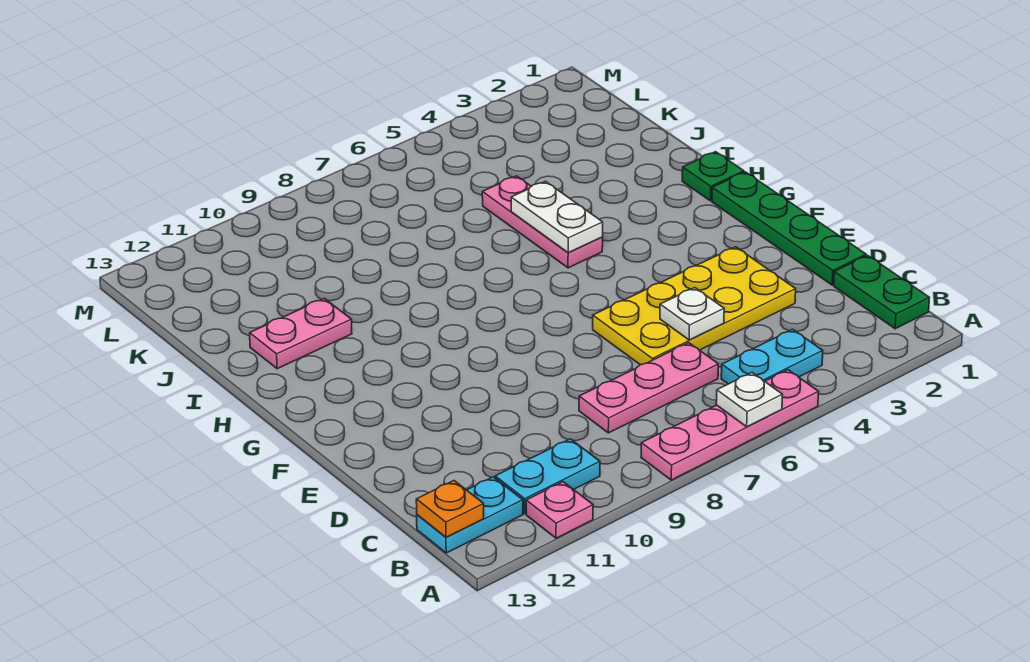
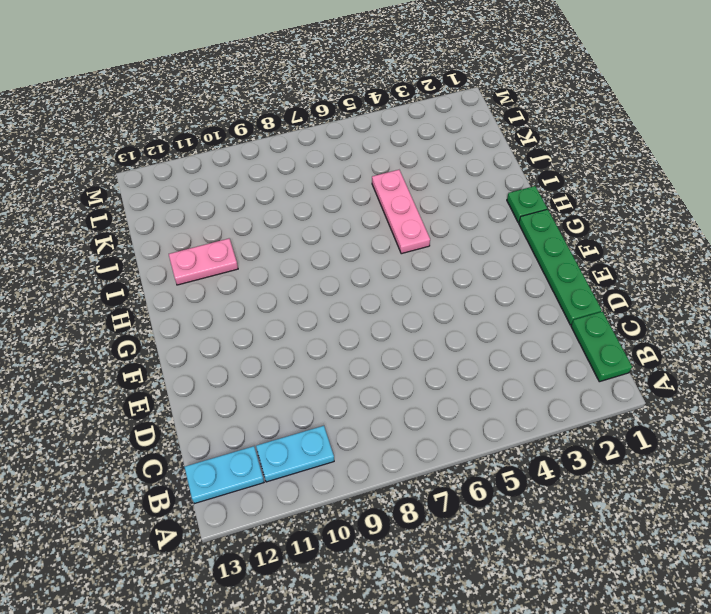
none -> pink plate A5:A8 level 1
none -> pink plate A11 level 1
none -> cyan plate B4:B5 level 1

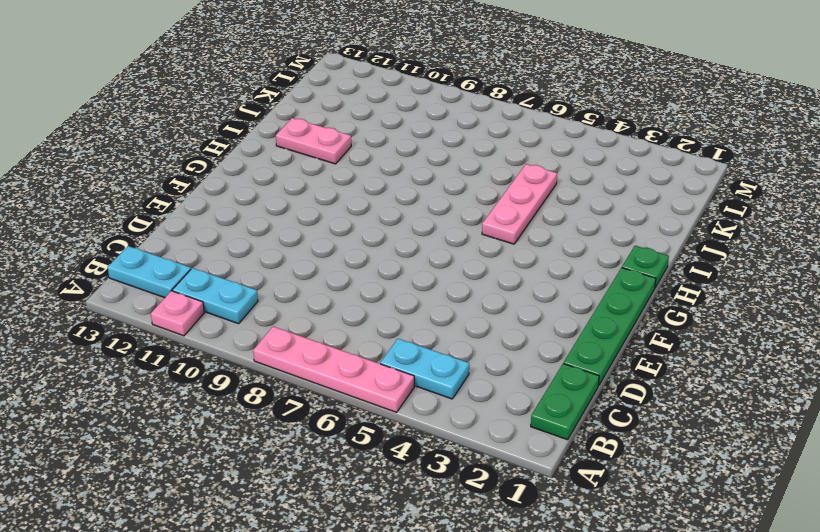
none -> pink plate C6:C8 level 1
none -> yellow plate D3:E6 level 1
none -> white plate A6 level 2

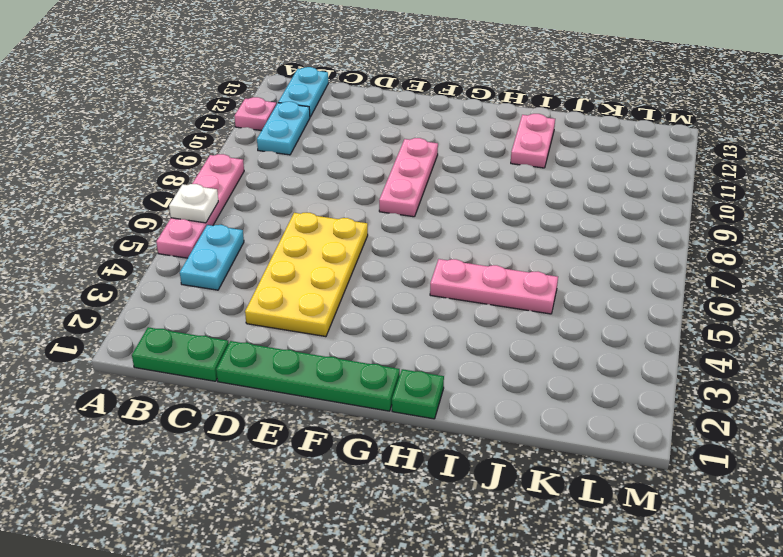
pink plate F8:F10 level 1 -> pink plate C6:C8 level 1
none -> orange plate B13 level 2
none -> white plate D5 level 2
none -> white plate H5:I5 level 2

